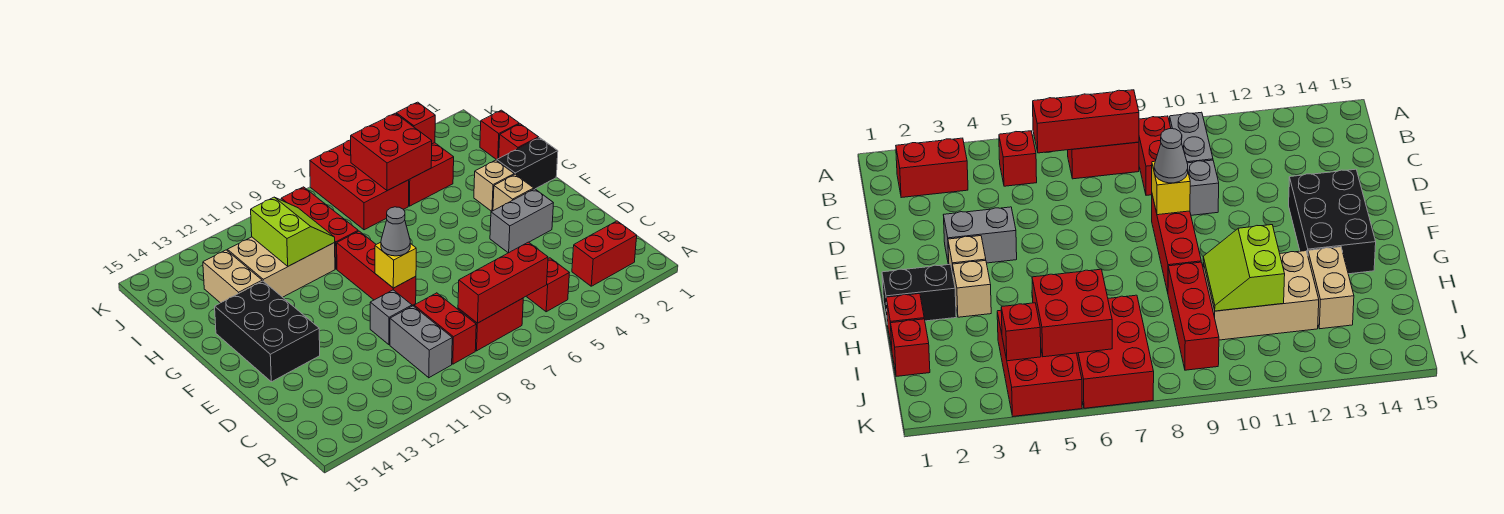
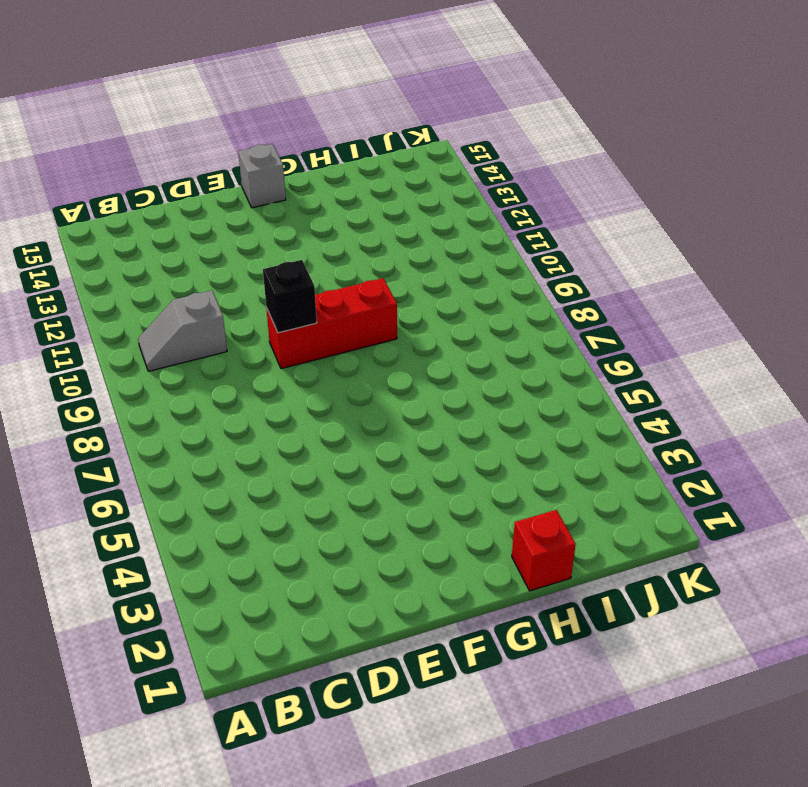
grey slope B10:C10 level 1 top C -> grey brick B10:C10 level 1
black brick E9 level 2 -> yellow brick E9 level 2
grey brick F15 level 1 -> grey brick D10 level 1
none -> red brick B2:B3 level 1
none -> red brick B5 level 1
none -> red brick B7:B8 level 1

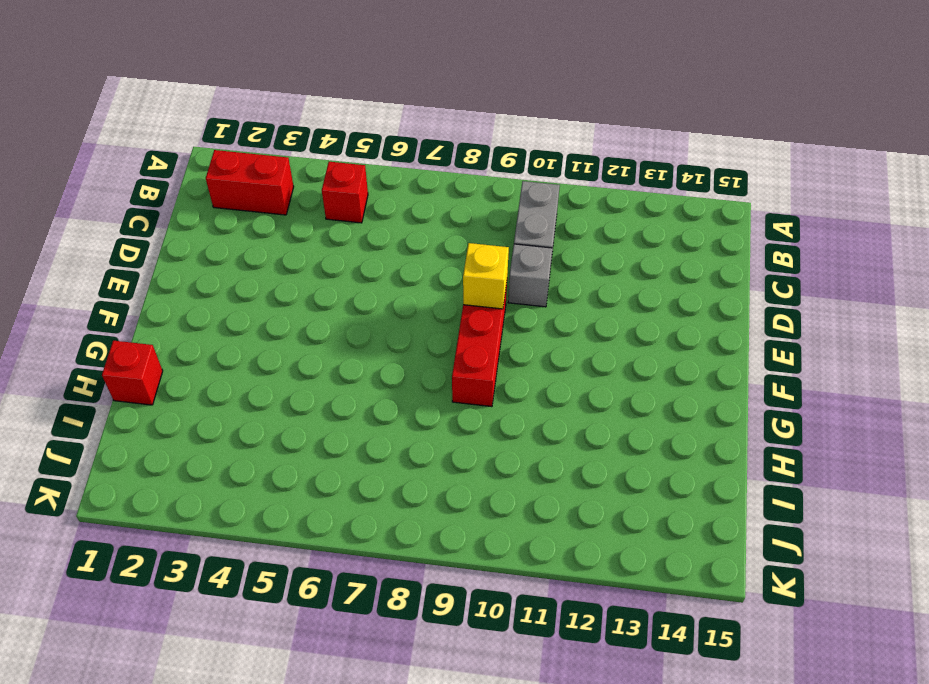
none -> red brick B7:B8 level 1
none -> red brick B9:C9 level 1
none -> grey brick E3:E4 level 1

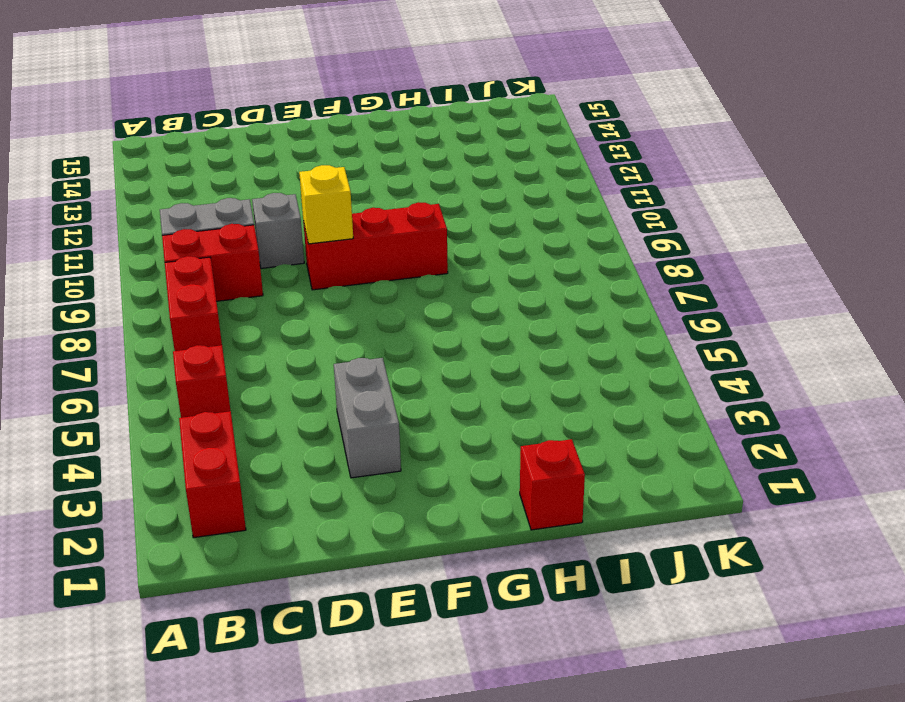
none -> black brick E13:G14 level 1
none -> tan brick F3 level 1
none -> black brick G1:G2 level 1

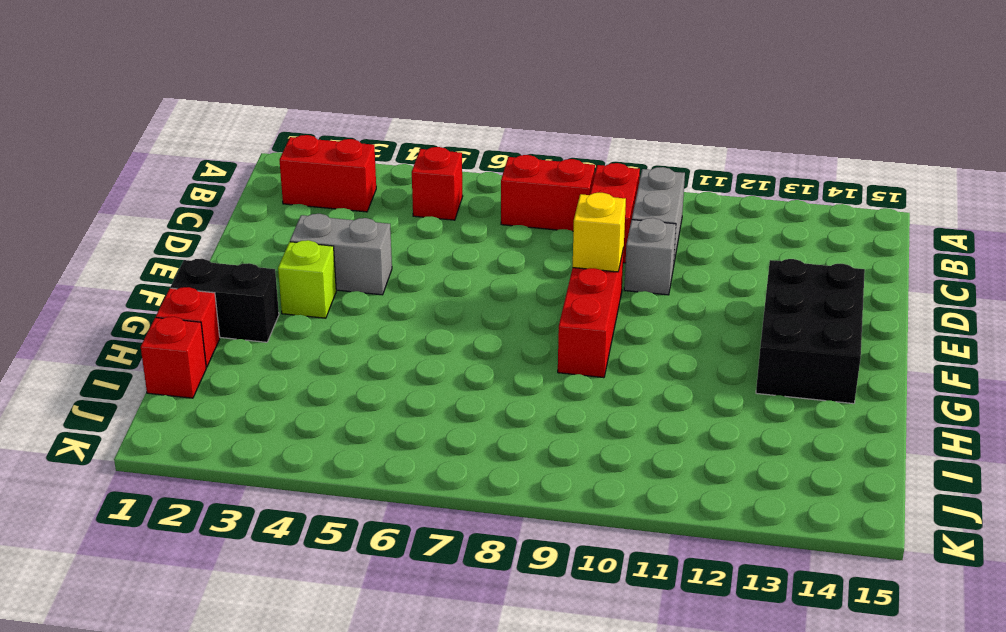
lime brick F3 level 1 -> tan brick F3 level 1
none -> tan brick G3 level 1
none -> red brick H9:J9 level 1
none -> tan brick H10:I12 level 1

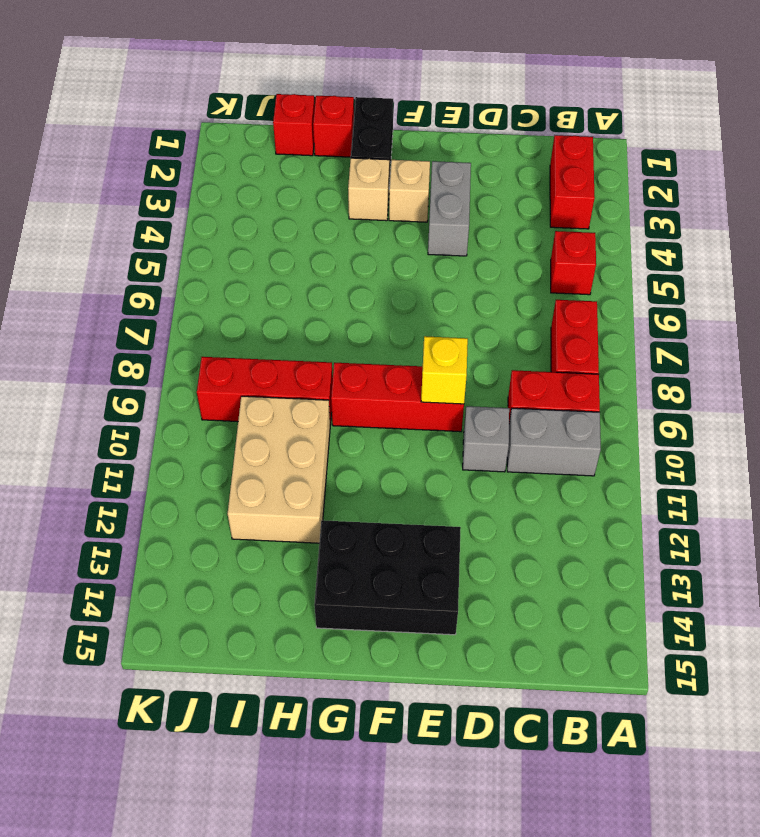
none -> tan brick H13:I13 level 1
none -> red brick I4:K5 level 1
none -> red brick I6:K7 level 1

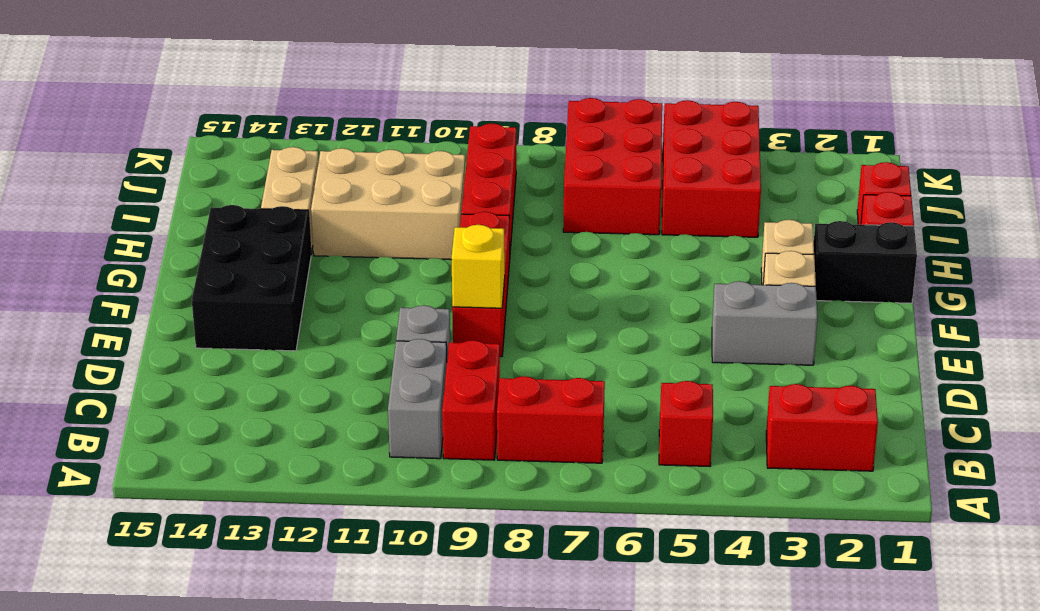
none -> red brick B6:B8 level 2
none -> lime slope H10:I11 level 2 top 11
none -> red brick I5:J6 level 2

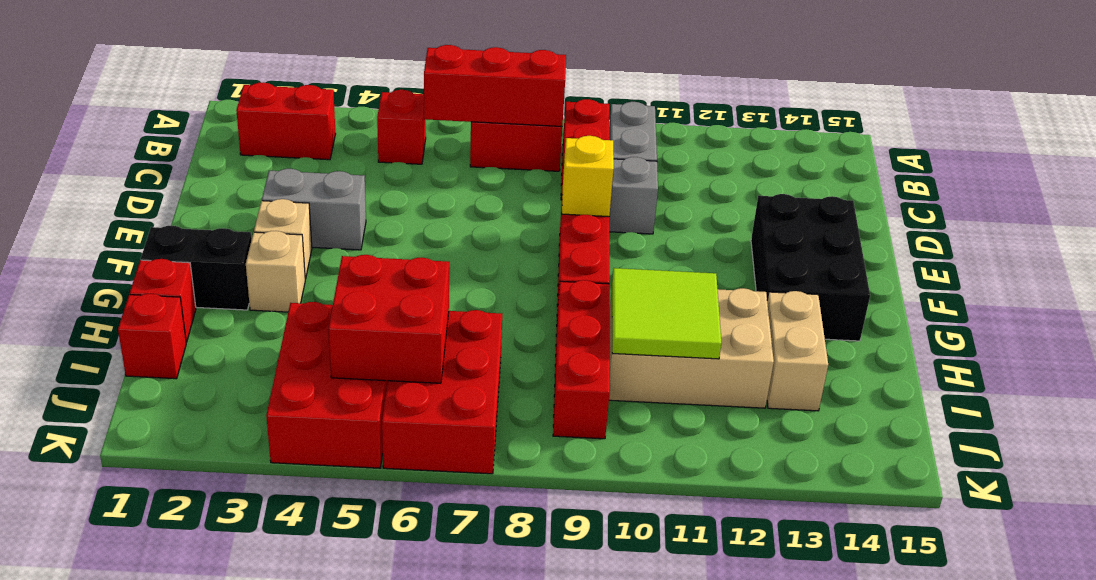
lime tile H10:I11 level 2 -> lime slope H10:I11 level 2 top 11
none -> red brick J4 level 2
none -> grey cone E9 level 3

